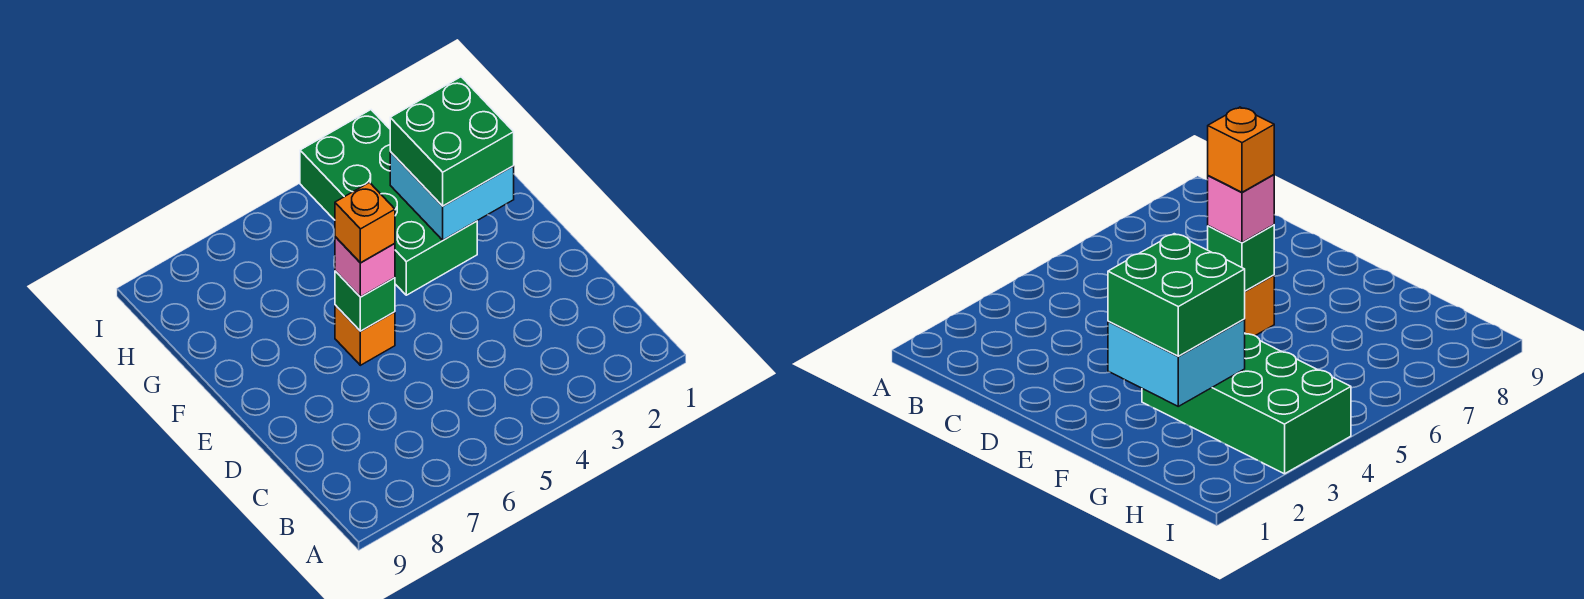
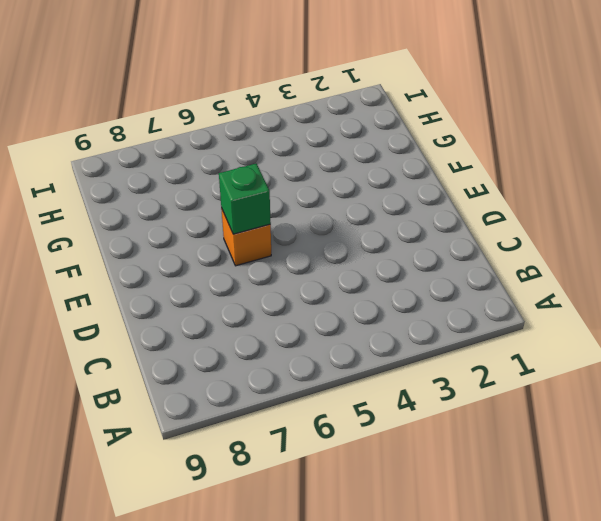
none -> green brick F3:I4 level 1
none -> cyan brick F2:G3 level 2

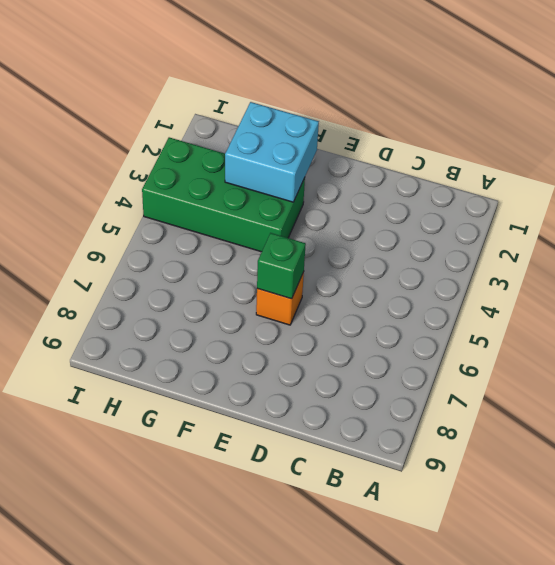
none -> pink brick E6 level 3
none -> green brick F2:G3 level 3

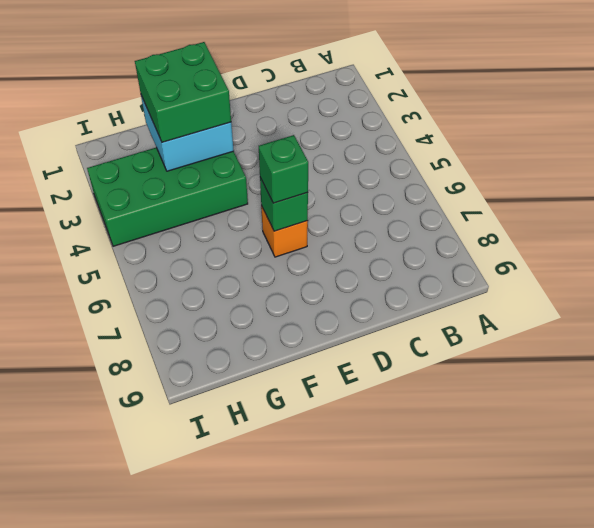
green brick E6 level 3 -> pink brick E6 level 3
none -> orange brick E6 level 4

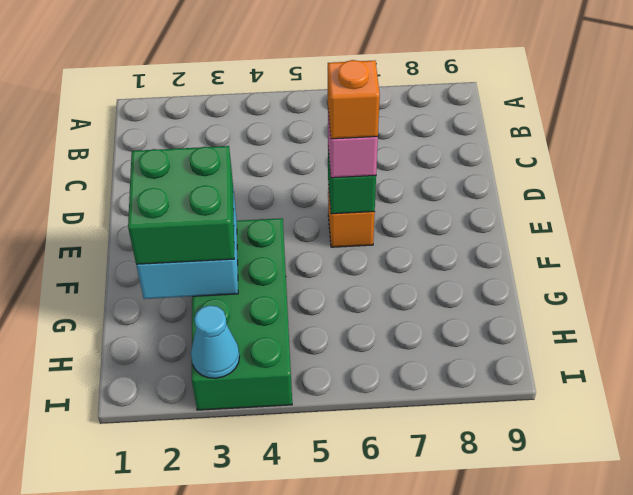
cyan cone I3 level 2 -> none

